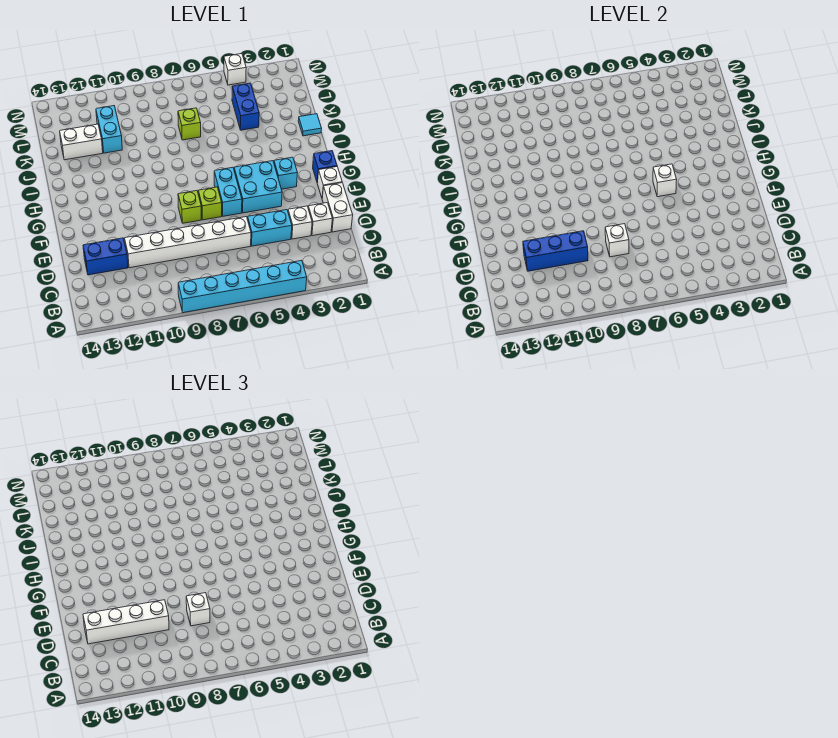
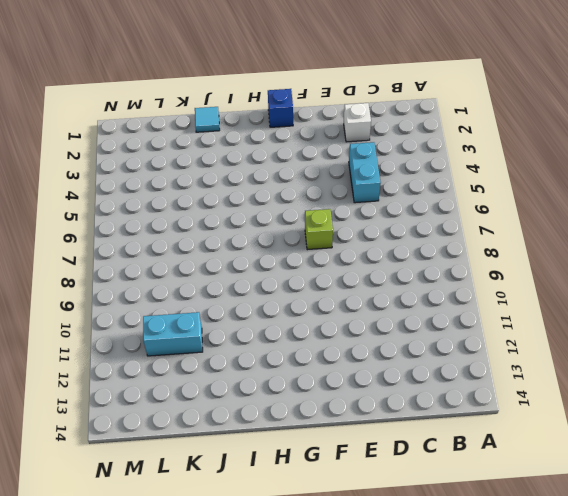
none -> cyan brick A4:A9 level 1
none -> white brick D1:E1 level 1
none -> white brick D3 level 1

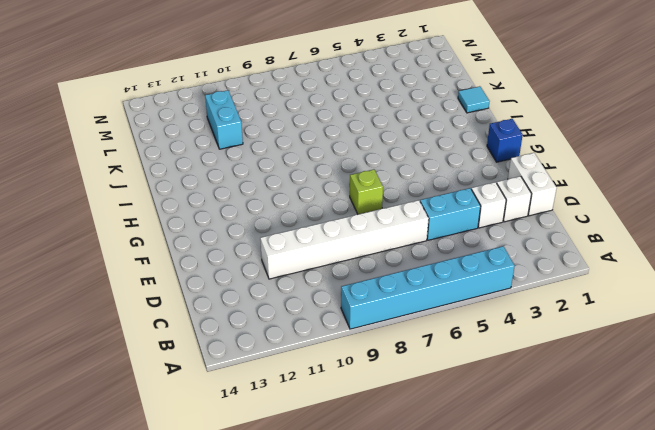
none -> blue brick D12:D13 level 1
none -> white brick F1 level 1
none -> cyan brick F4:G5 level 1

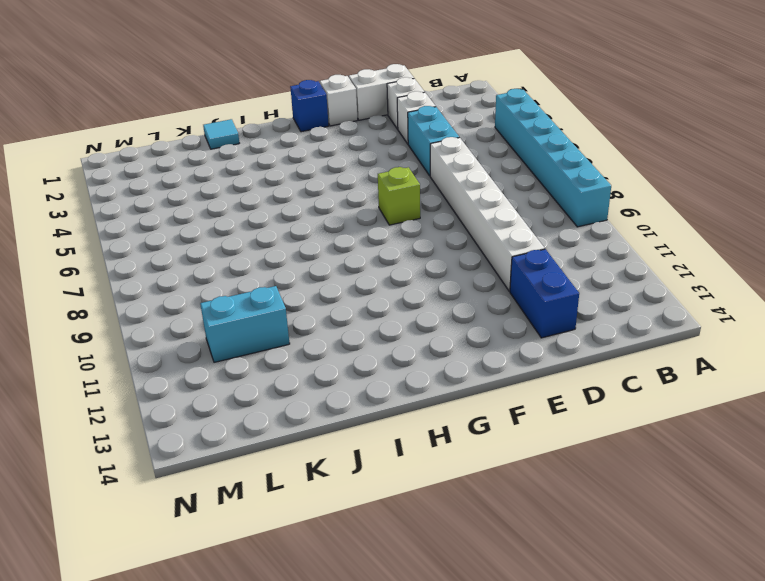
none -> cyan brick F4:G5 level 1
none -> cyan brick F6:G6 level 1
none -> lime brick F8 level 1

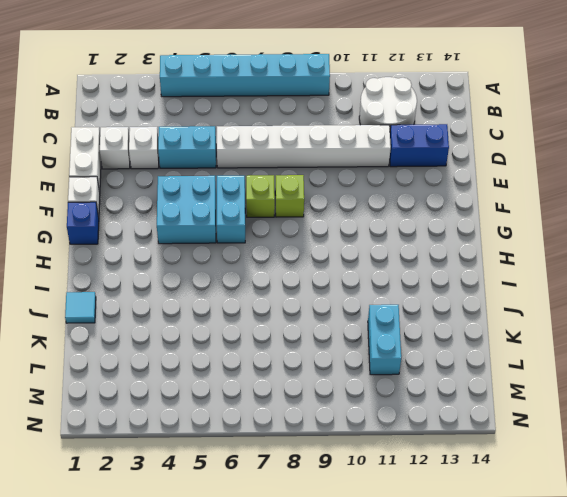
white round brick B11:C12 level 1 -> none
none -> cyan brick G3 level 1
none -> blue brick K4:L4 level 1
none -> lime brick K7 level 1

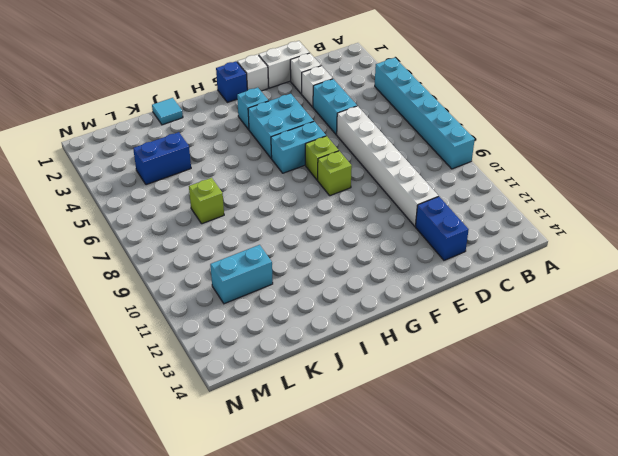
none -> white brick K12:K13 level 1
none -> white brick N4 level 1
none -> white brick D8 level 2

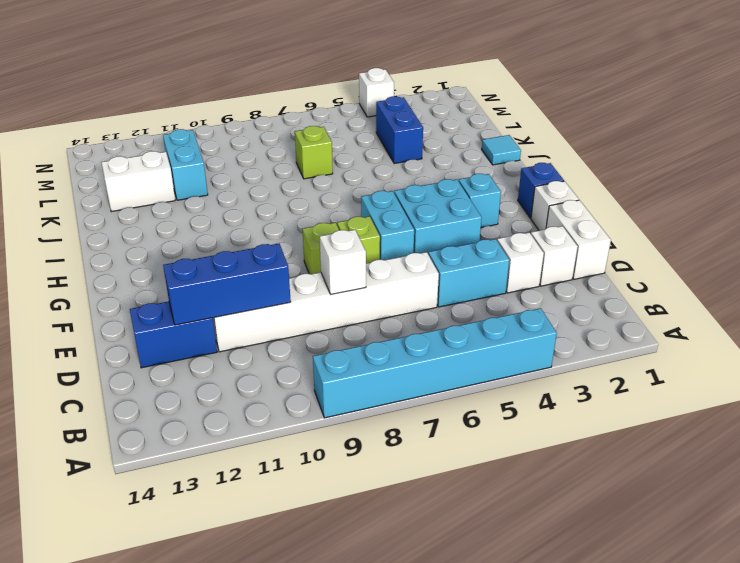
none -> white brick G5 level 2
none -> white brick D8 level 3
none -> white brick D10:D13 level 3

